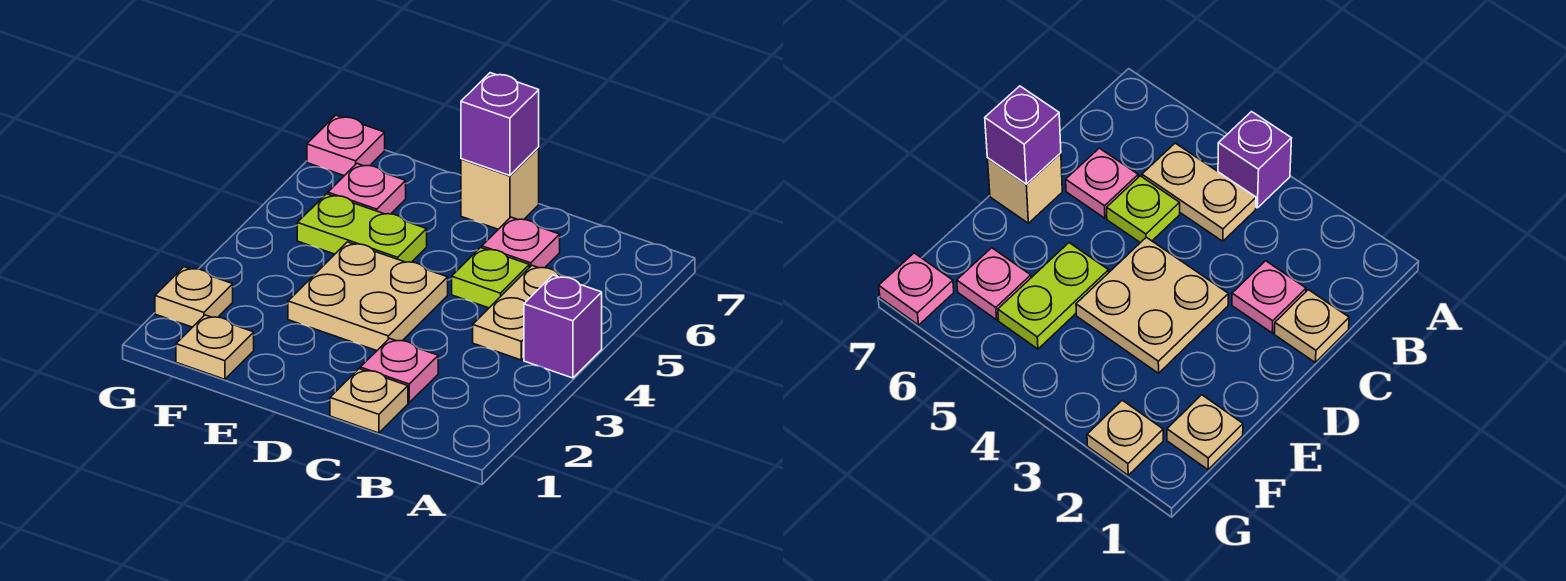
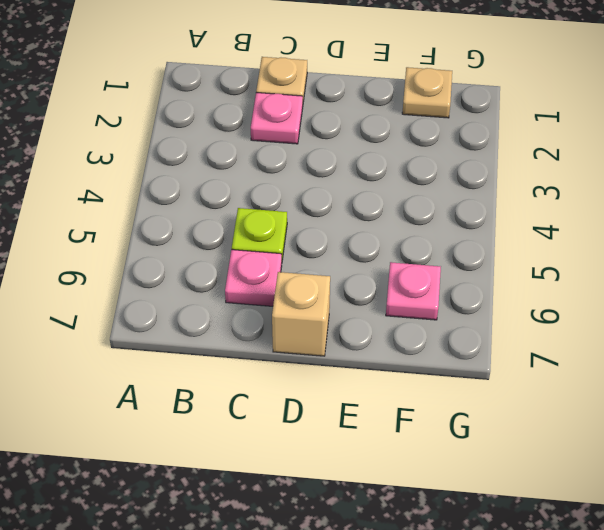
none -> purple brick A4 level 1
none -> tan plate B4:B5 level 1
none -> tan plate D3:E4 level 1

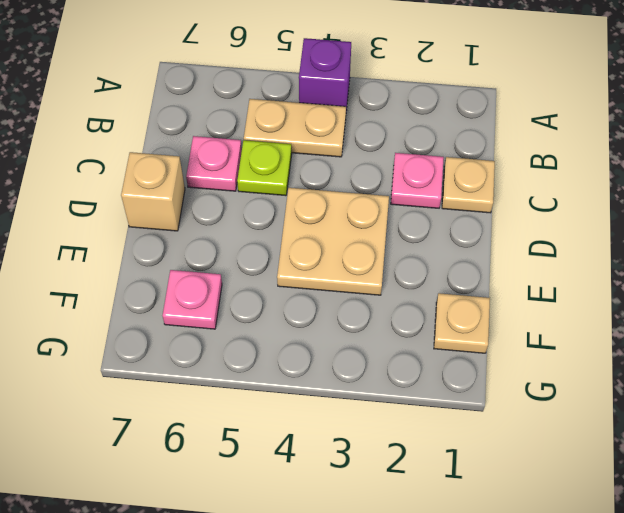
none -> lime plate E5:F5 level 1
none -> tan plate G2 level 1
none -> pink plate G7 level 1

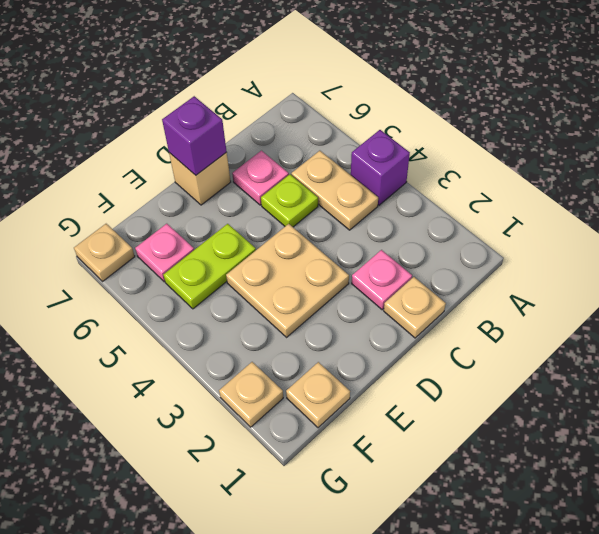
tan plate G7 level 1 -> pink plate G7 level 1

